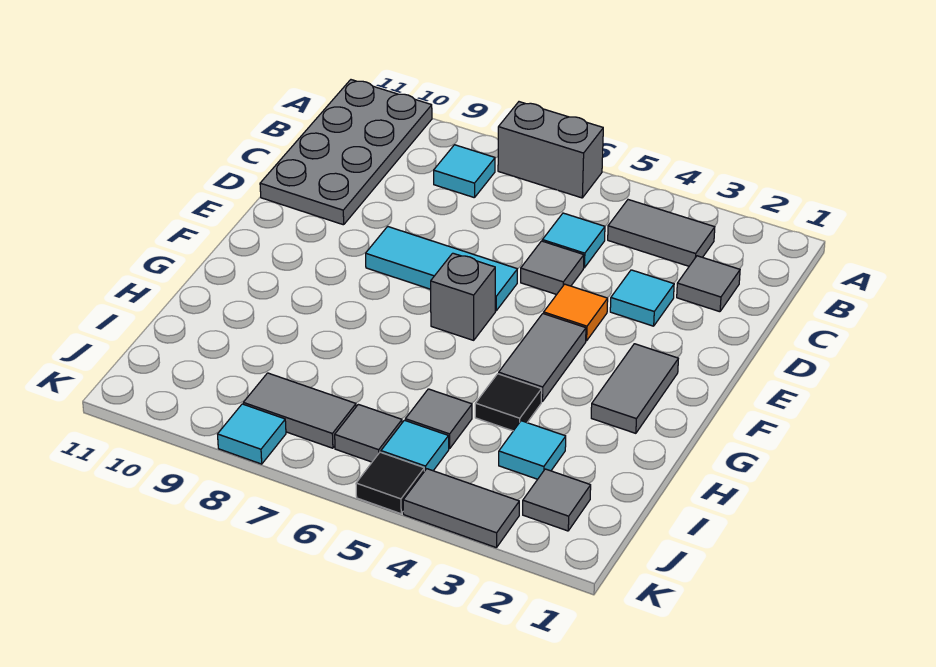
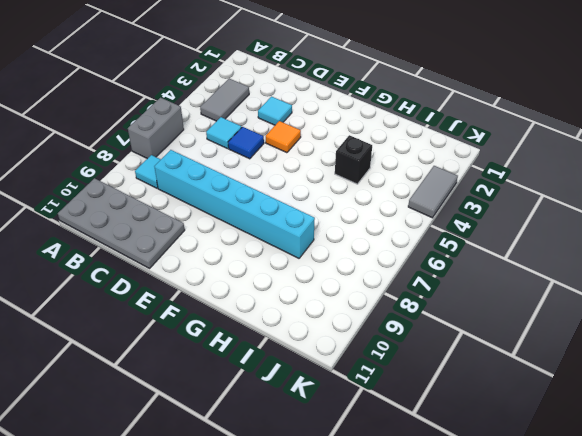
cyan brick C8:H8 level 1 -> cyan tile E6:E8 level 1
blue tile D5 level 1 -> grey tile D5 level 1
black brick H4 level 1 -> black tile H4 level 1
none -> grey tile C2 level 1
none -> grey tile F2:G2 level 1
none -> grey tile F4:G4 level 1

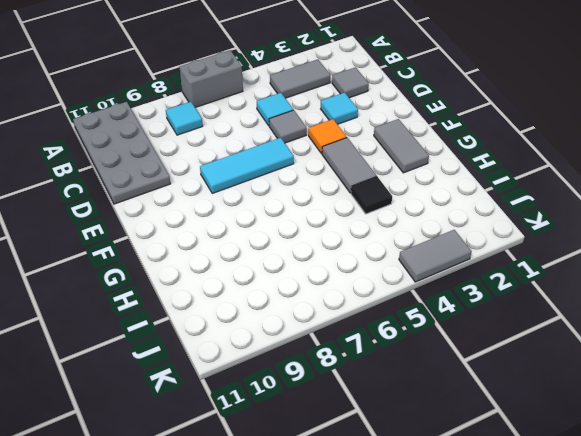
none -> grey brick F6 level 1
none -> cyan tile I3 level 1
none -> grey tile I5 level 1

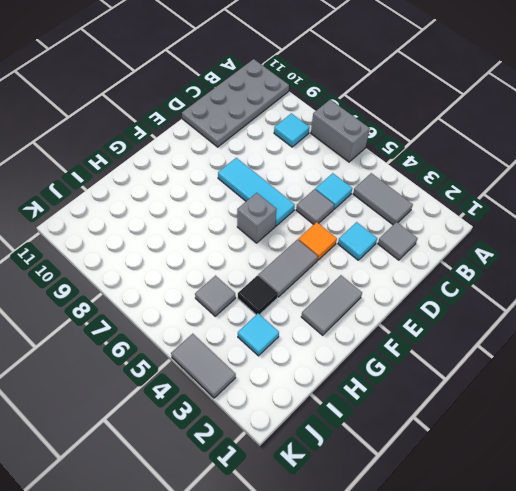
none -> grey tile J2 level 1
none -> cyan tile J5 level 1
none -> grey tile J6 level 1

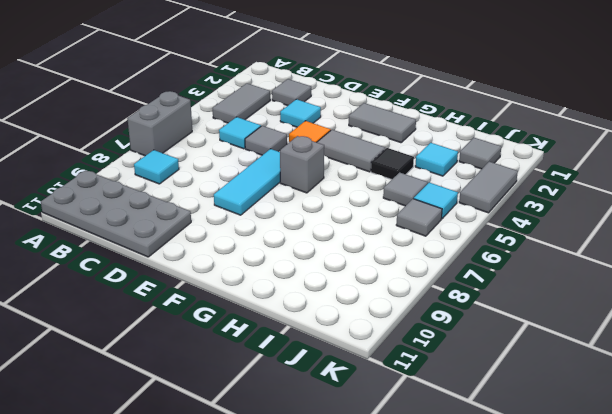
none -> grey tile J7:J8 level 1
none -> black tile K5 level 1
none -> cyan tile K8 level 1

